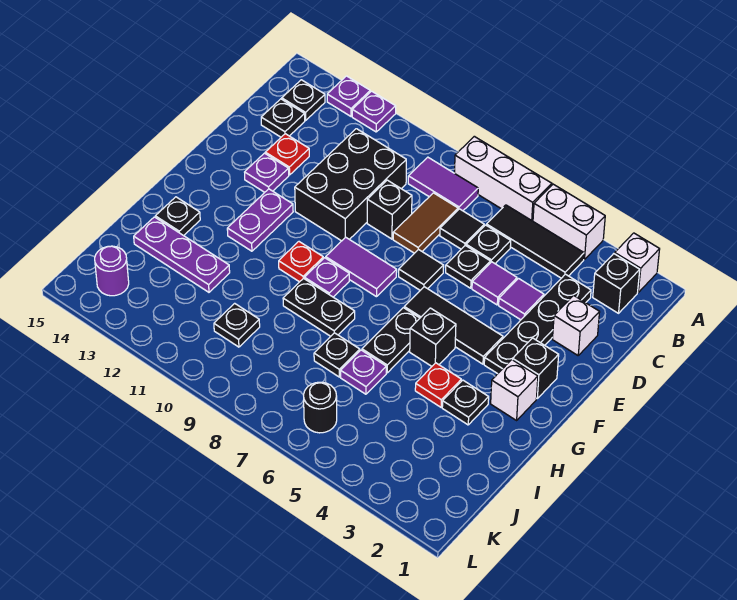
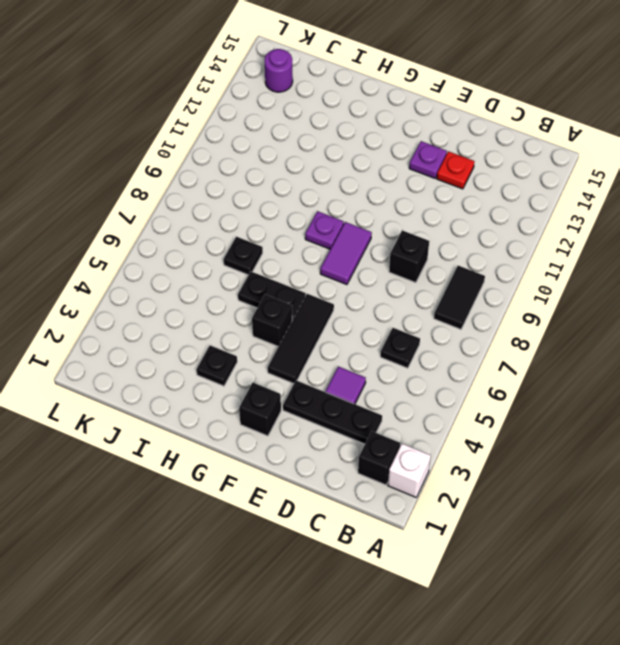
black tile B8:B9 level 1 -> purple tile B8:B9 level 1
black plate C3:E3 level 1 -> black plate C3:F3 level 1
none -> white brick A4:A5 level 1
none -> white brick A6:A8 level 1
none -> purple plate A12 level 1
none -> purple plate A13 level 1

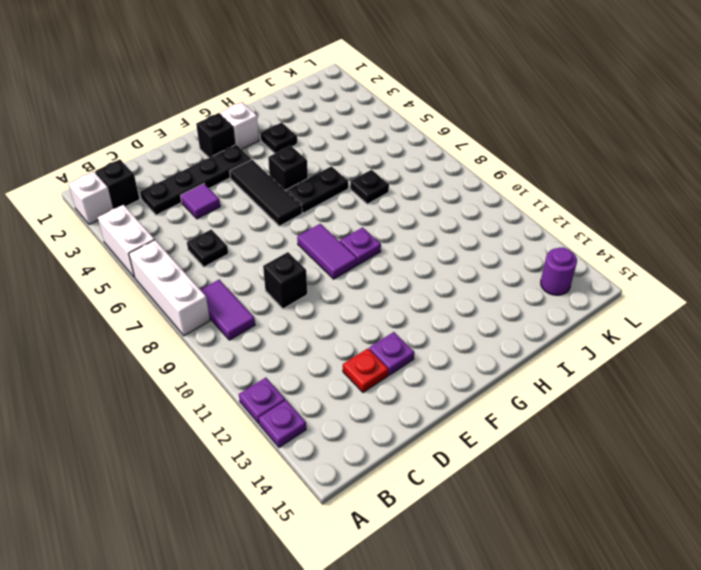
none -> black tile B4:B6 level 1
none -> black plate B14 level 1
none -> black tile C7 level 1
none -> brown tile C8:D8 level 1

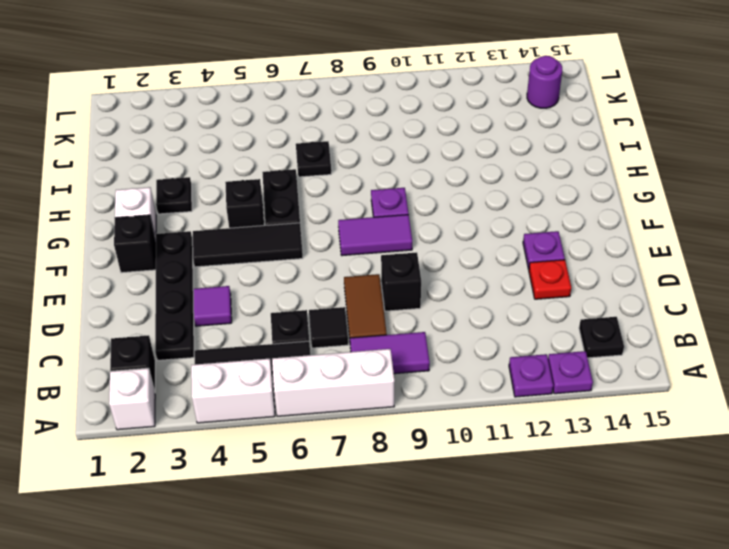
none -> black brick C10:E11 level 1
none -> black plate C14 level 1
none -> white brick D2 level 1
none -> purple tile D5 level 1

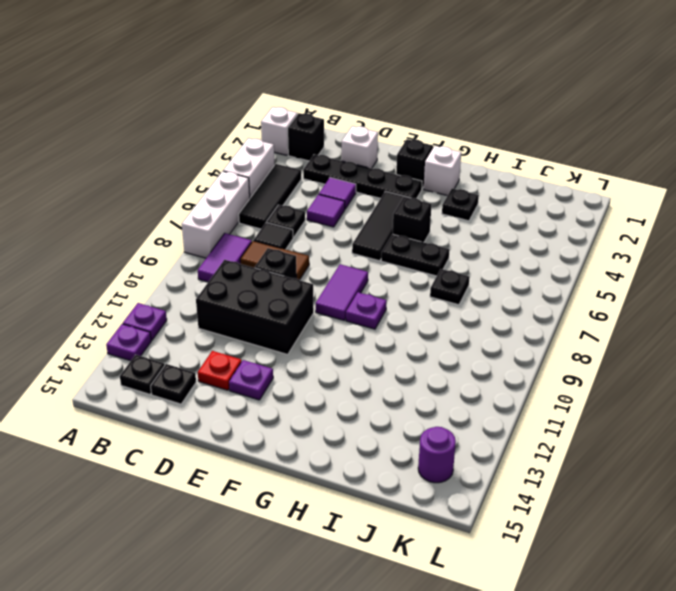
none -> black plate D6 level 1
none -> black tile E7 level 1
none -> purple plate F12:G12 level 1
none -> red plate G10 level 1

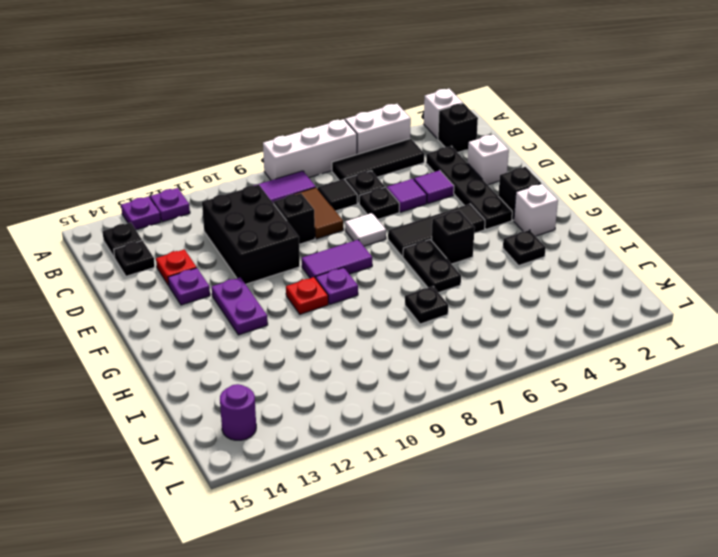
white tile E7 level 1 -> black tile E7 level 1
none -> red plate H4 level 1
none -> black plate H8:H9 level 1
none -> black plate H14 level 1
none -> purple plate I6 level 1

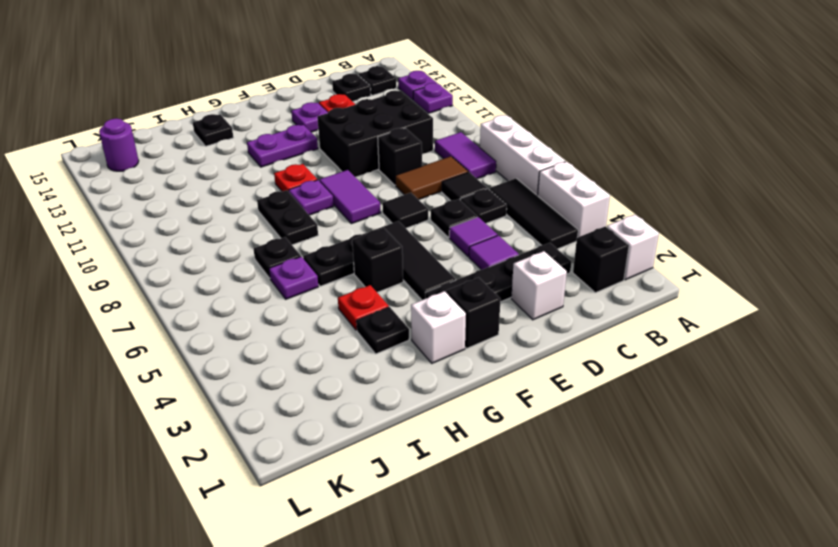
none -> purple plate I12:I14 level 1
none -> black plate J10 level 1
none -> black round brick K6 level 1

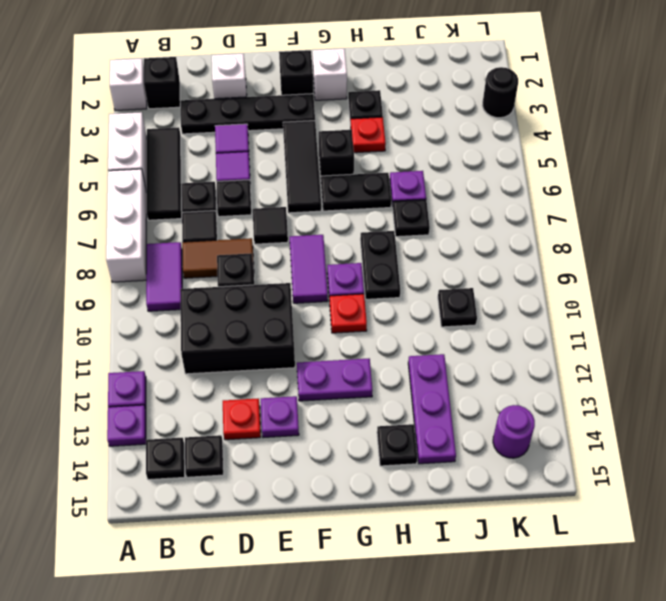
black round brick L3 level 1 -> black round brick K6 level 1

